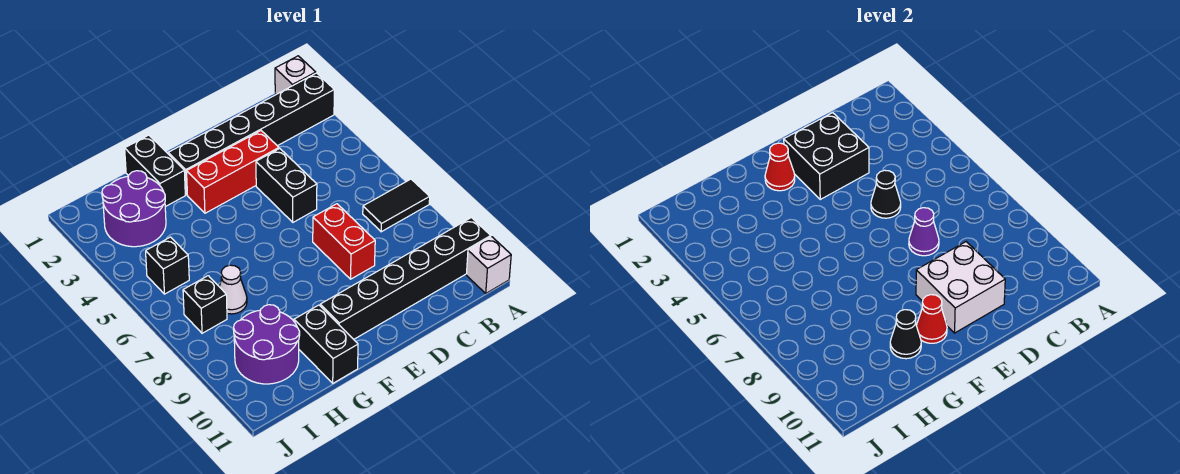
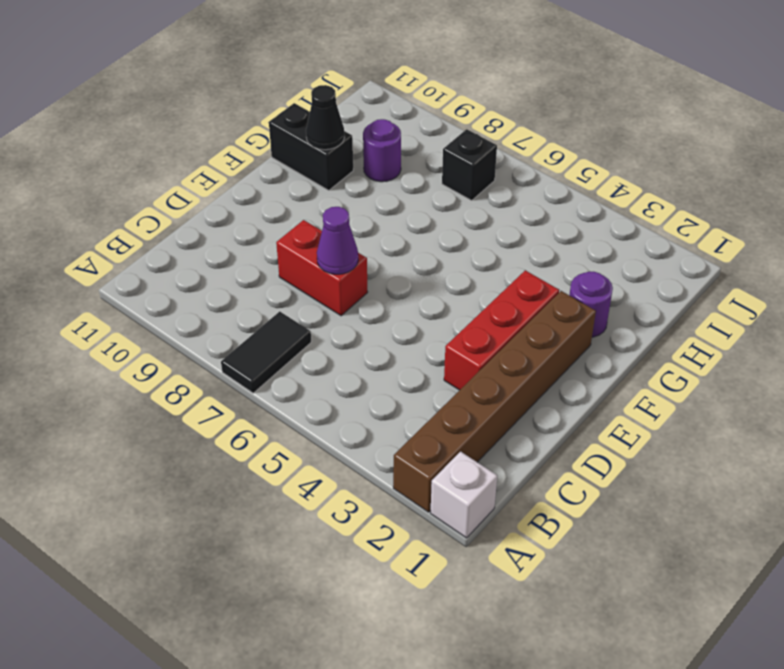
brown brick A2:F2 level 1 -> black brick A2:F2 level 1
purple round brick G2 level 1 -> black brick G1:G2 level 1
purple round brick H9 level 1 -> purple round brick H9:I10 level 1
none -> black brick A10:F10 level 1
none -> white brick A11 level 1
none -> black brick D4:D5 level 1

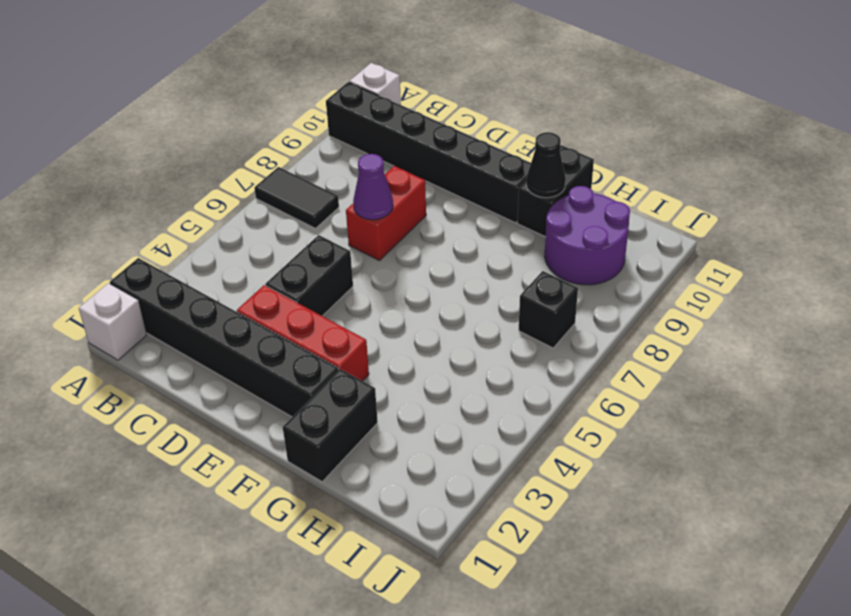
none -> purple round brick H2:I3 level 1
none -> white cone H7 level 1
none -> black brick I5 level 1

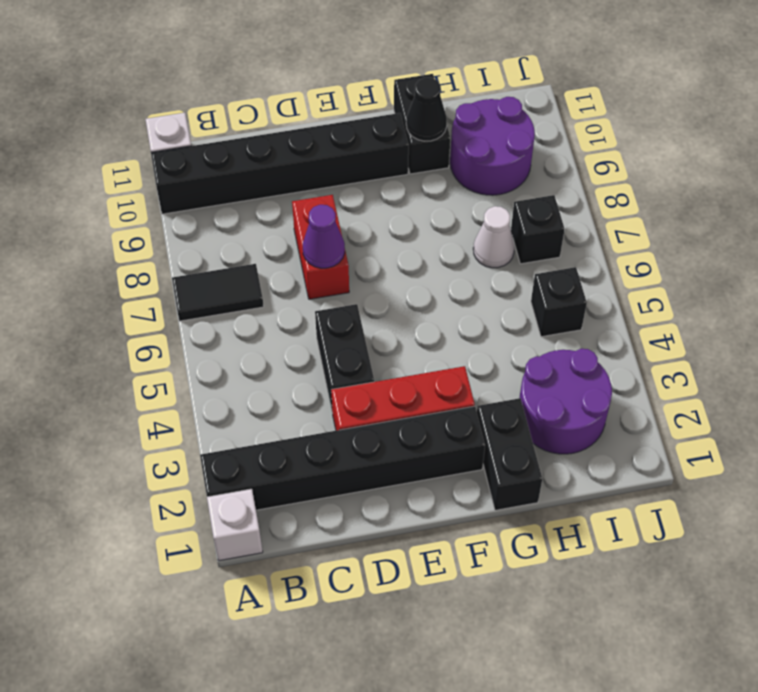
none -> black brick D2:E3 level 2
none -> black cone D5 level 2
none -> white brick D9:E10 level 2

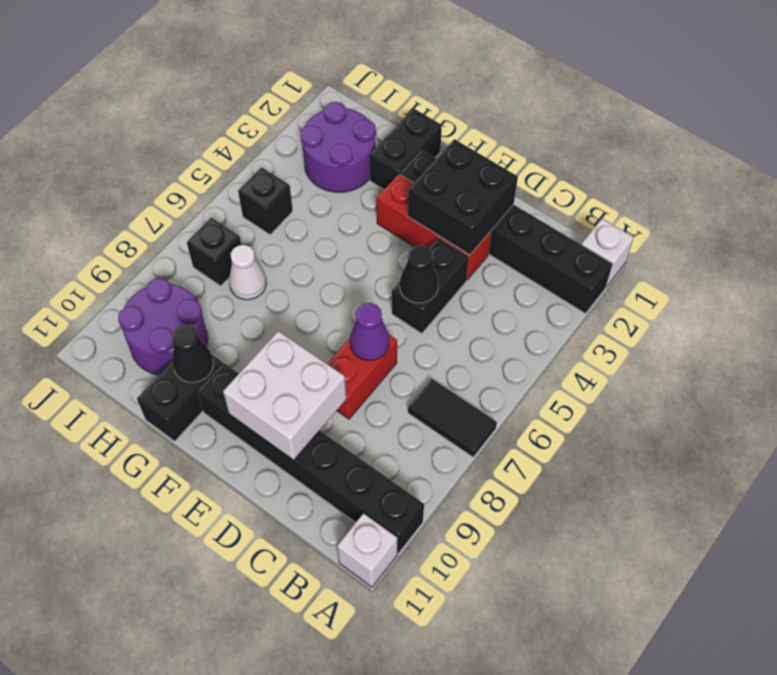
none -> red cone F2 level 2
none -> red cone F10 level 2

